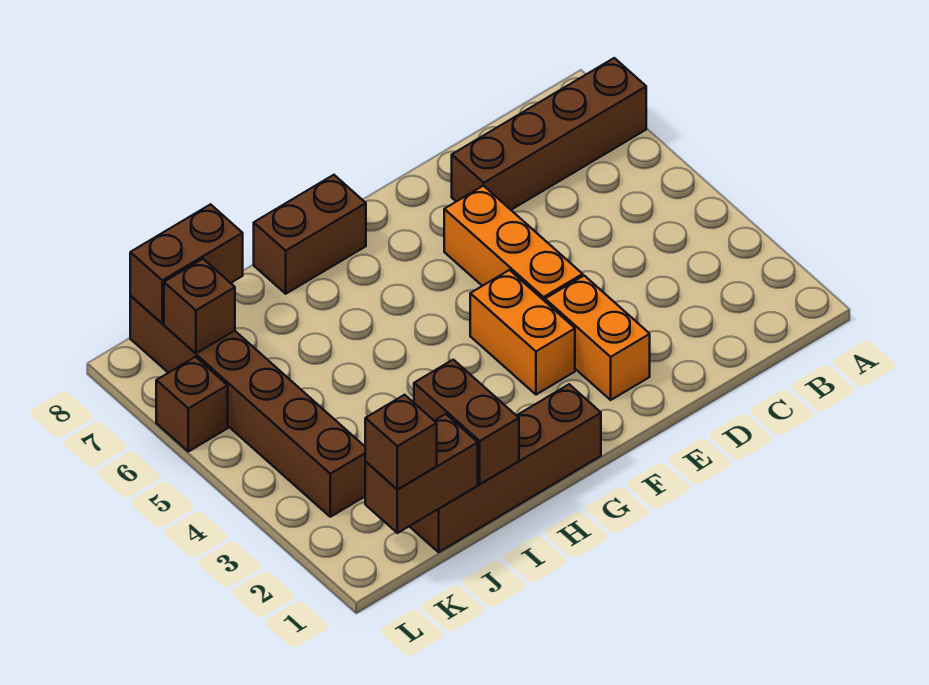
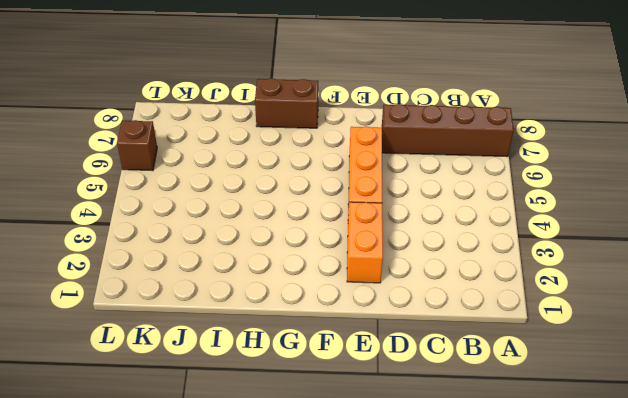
none -> orange brick F3:F4 level 1
none -> brown brick G1:J1 level 1
none -> brown brick K3:K8 level 1

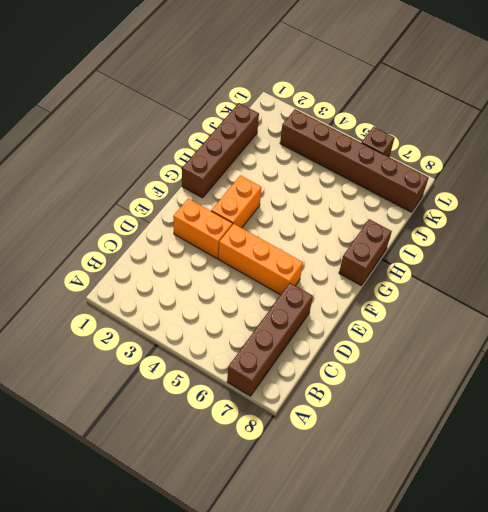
orange brick F3:G3 level 1 -> orange brick F3:F4 level 1
none -> brown brick I1:I2 level 2
none -> brown brick J1:K1 level 2
none -> brown brick J8:K8 level 2

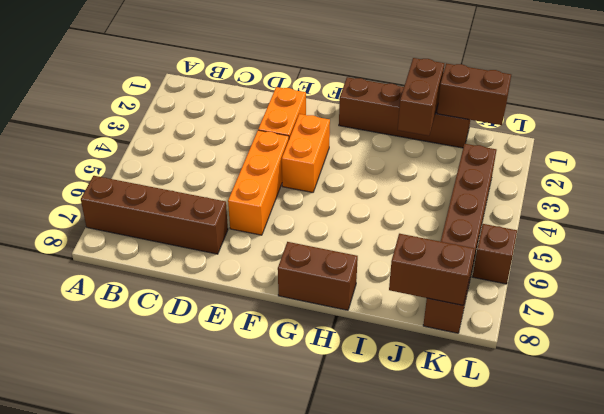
none -> brown brick K7 level 2
none -> brown brick K1 level 3

